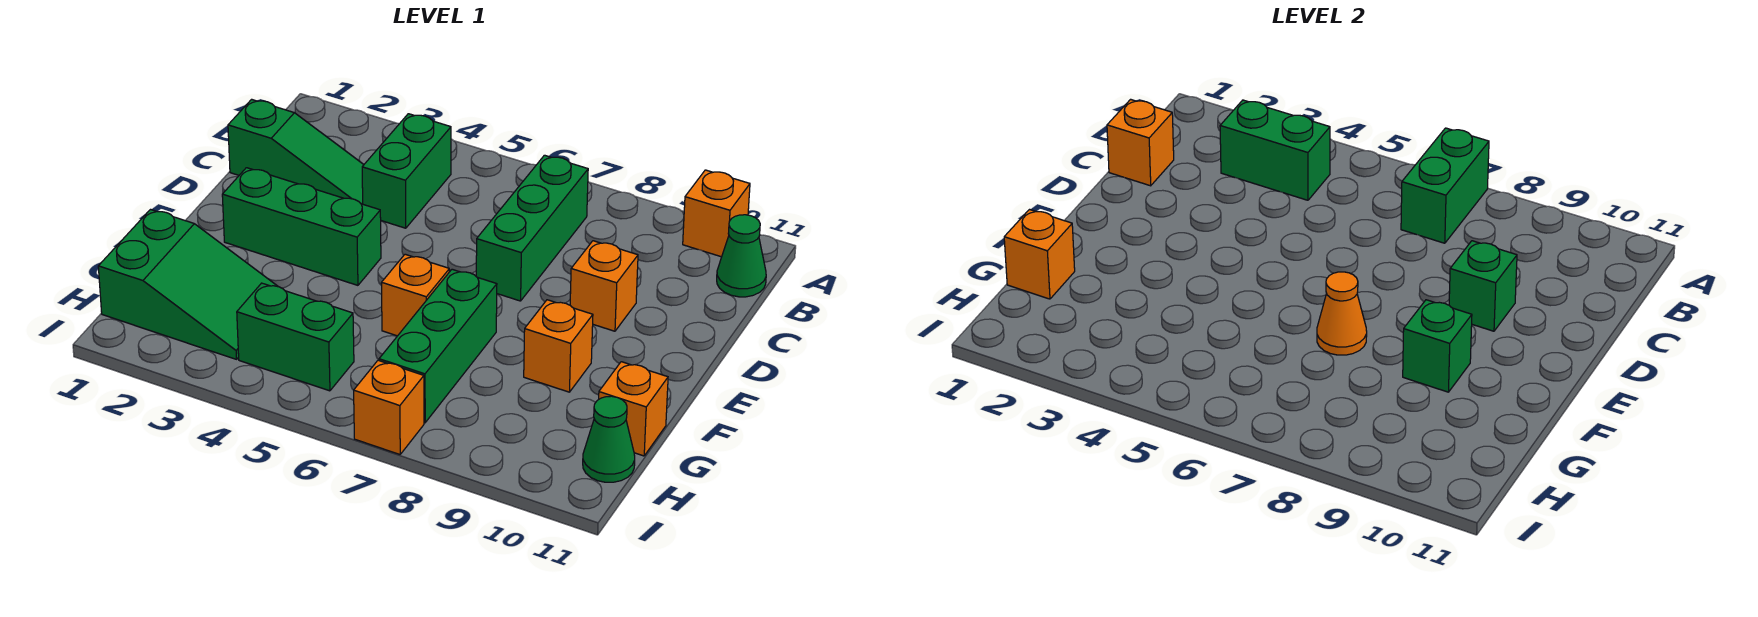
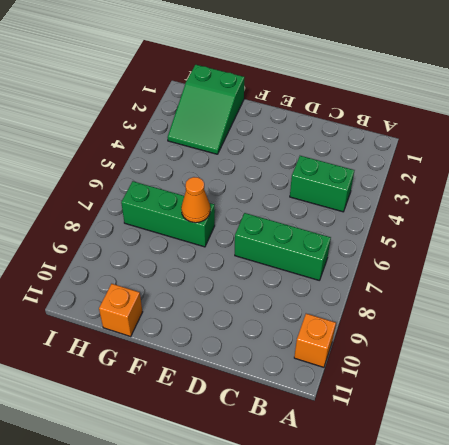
none -> green cone B11 level 1
none -> green slope C1:C3 level 1 top 1
none -> orange brick D9 level 1

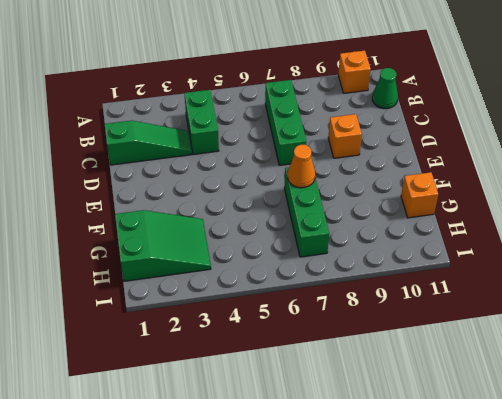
none -> green brick E2:E4 level 1
none -> orange brick F6 level 1
none -> orange brick F9 level 1

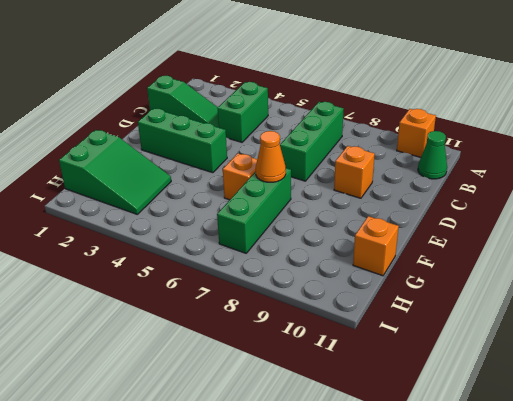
none -> orange brick F9 level 1
none -> green brick H4:H5 level 1
none -> green cone H11 level 1

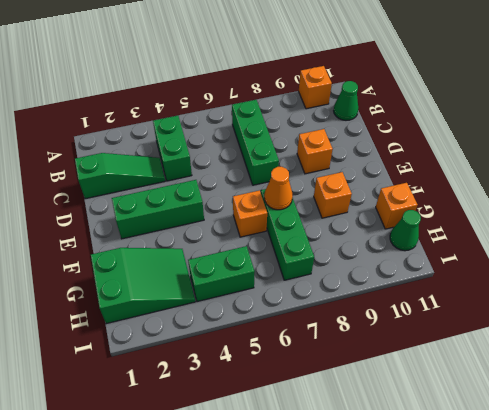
none -> orange brick I7 level 1
none -> green brick A7:B7 level 2
none -> green brick B3:B4 level 2

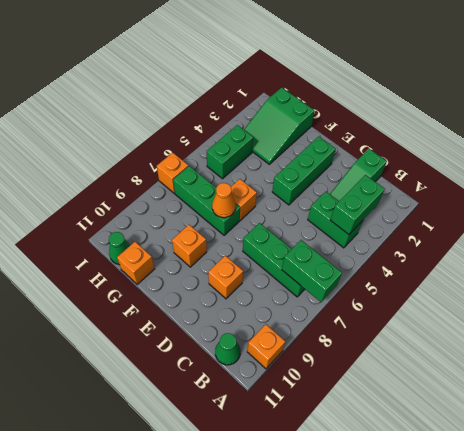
none -> orange brick C1 level 2
none -> green brick D9 level 2
none -> green brick F9 level 2

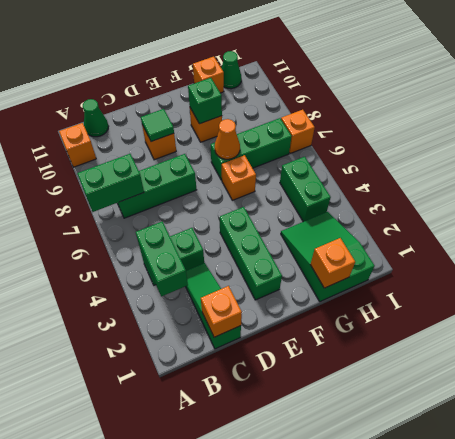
green tile D9 level 2 -> green brick D9 level 2

